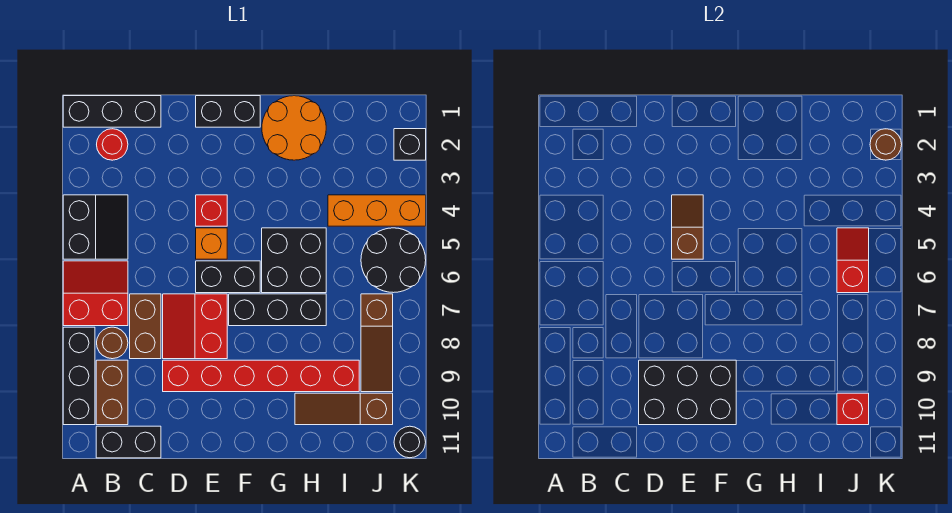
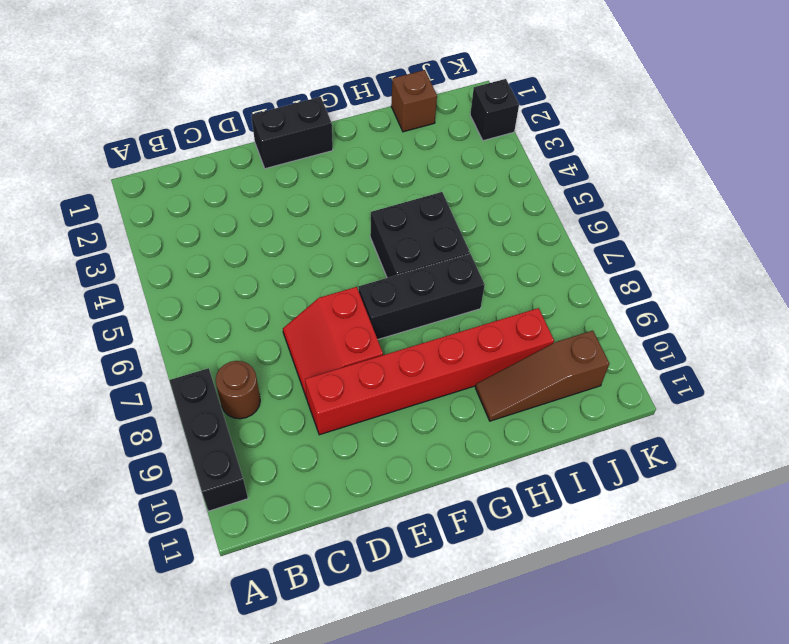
brown brick I1 level 1 -> none
none -> black brick A1:C1 level 1
none -> black slope A4:B5 level 1 top A
none -> red slope A6:B7 level 1 top 7

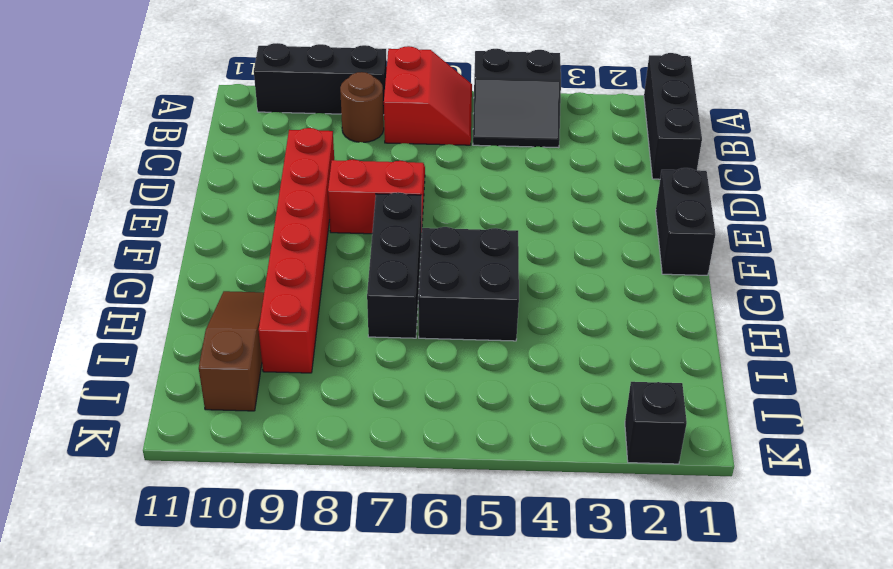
none -> red round brick B2 level 1
none -> brown brick B9:B10 level 1
none -> black brick B11:C11 level 1

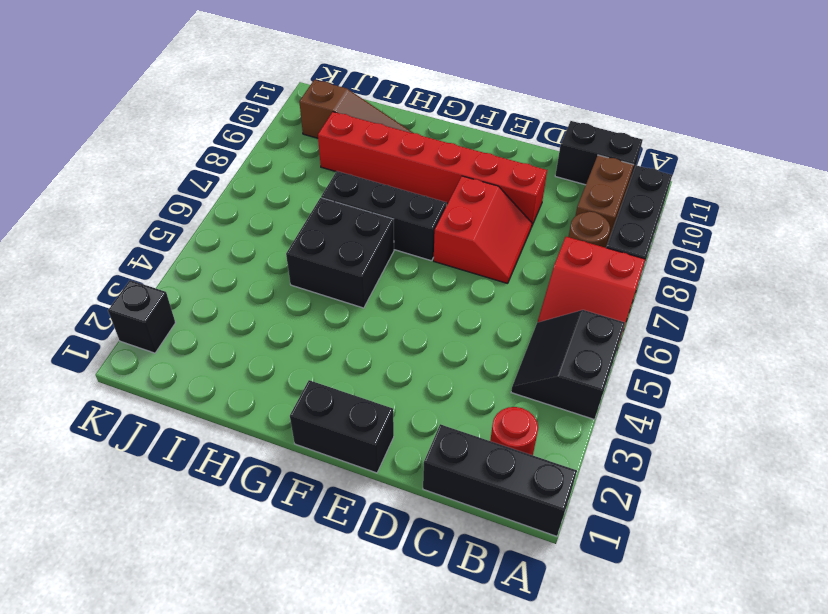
none -> brown brick C7:C8 level 1
none -> red brick E4 level 1
none -> orange brick E5 level 1

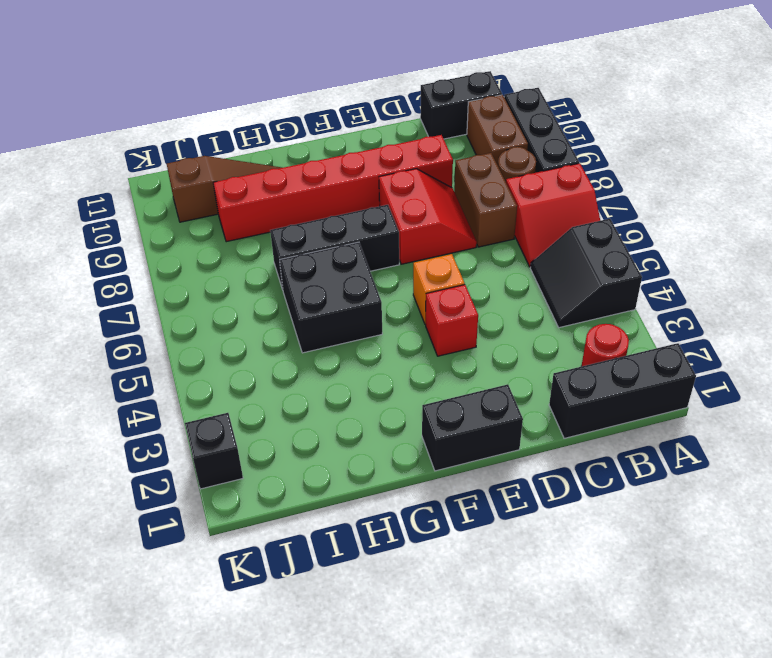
none -> black brick E6:F6 level 1
none -> orange round brick G1:H2 level 1
none -> orange brick I4:K4 level 1

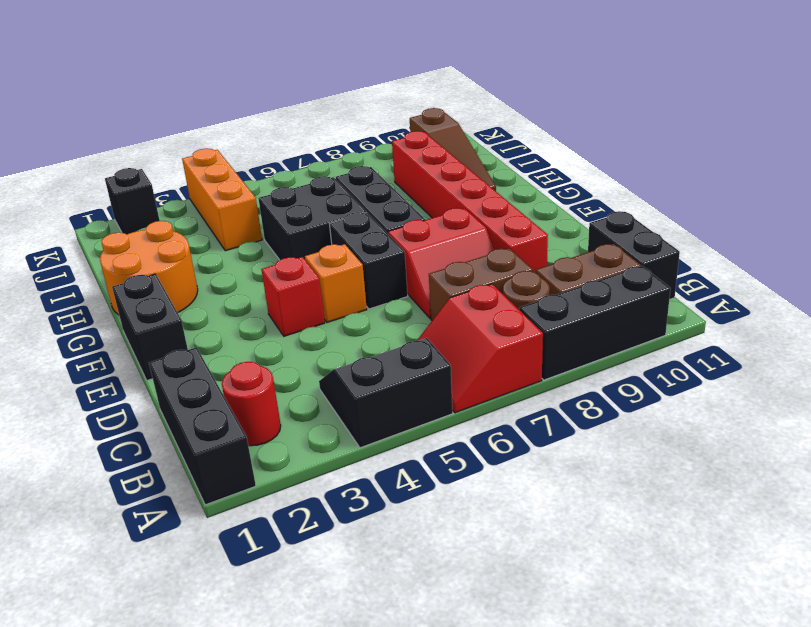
none -> black round brick J5:K6 level 1
none -> brown slope J7:J9 level 1 top 7
none -> black round brick K11 level 1

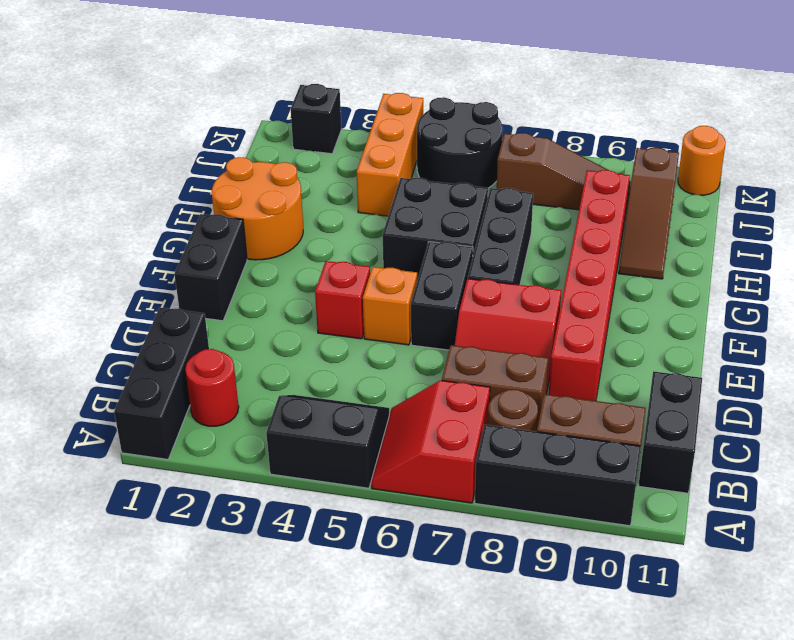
orange round brick K11 level 1 -> black round brick K11 level 1
none -> black brick D9:F10 level 2
none -> brown slope E4:E5 level 2 top 5
none -> red slope J5:J6 level 2 top 6

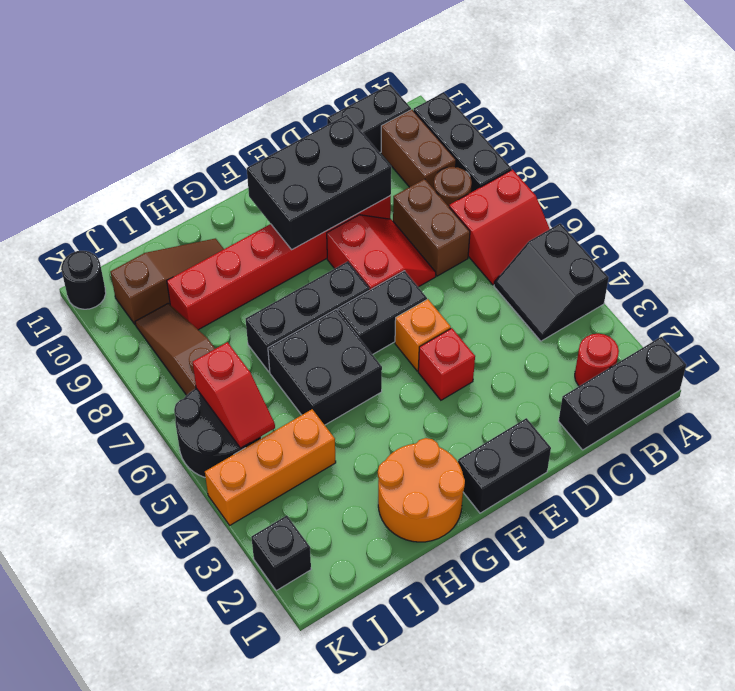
none -> brown slope E4:E5 level 2 top 5
none -> red brick J10 level 2
none -> brown round brick K2 level 2

